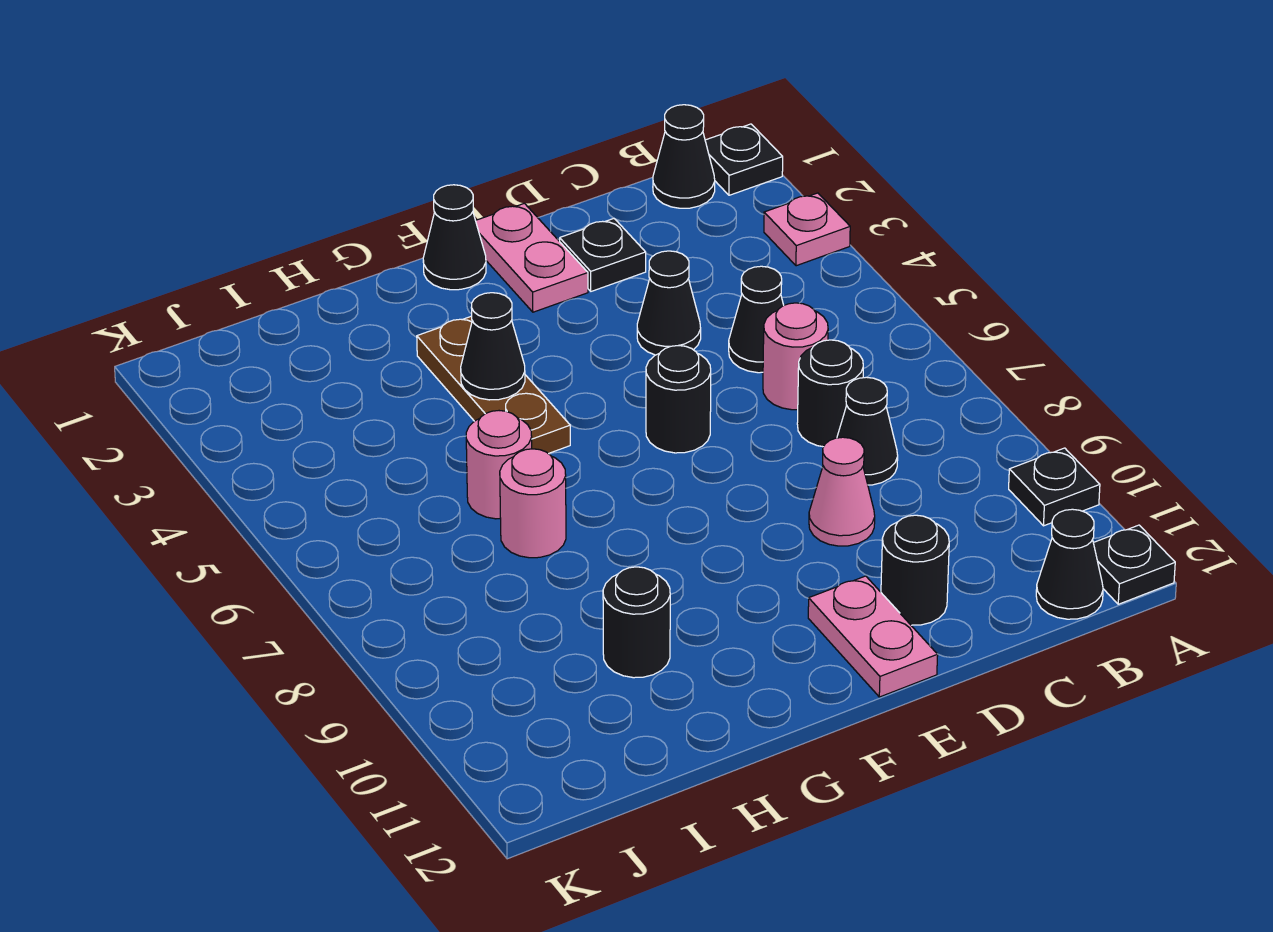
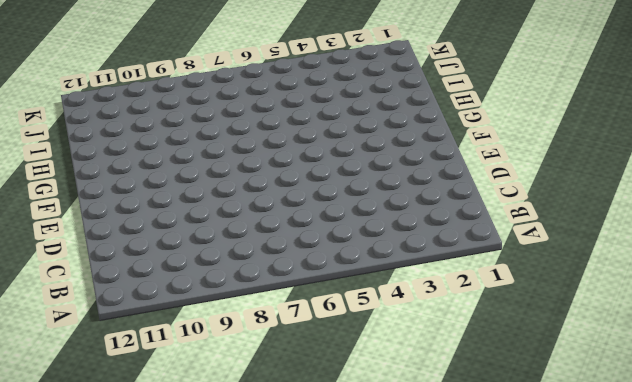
none -> black plate A1 level 1
none -> pink plate A3 level 1
none -> black plate A10 level 1

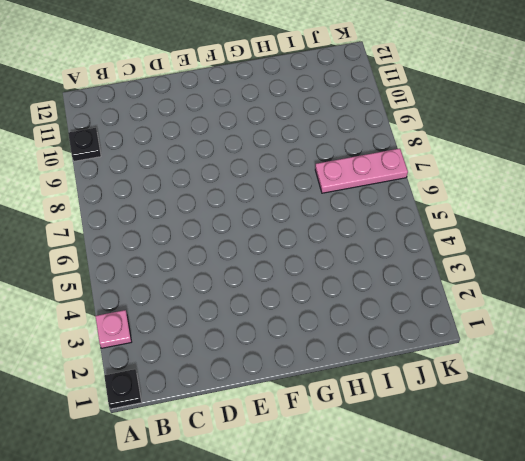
pink plate I7:K7 level 1 -> none
none -> black plate A12 level 1
none -> black cone B1 level 1
none -> black cone B12 level 1

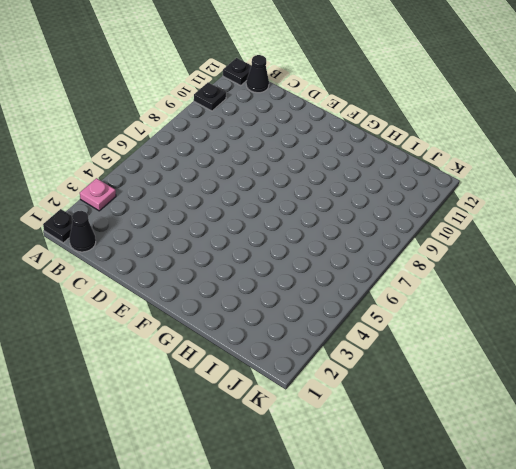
none -> black cone C5 level 1
none -> pink round brick C6 level 1
none -> black round brick C7 level 1

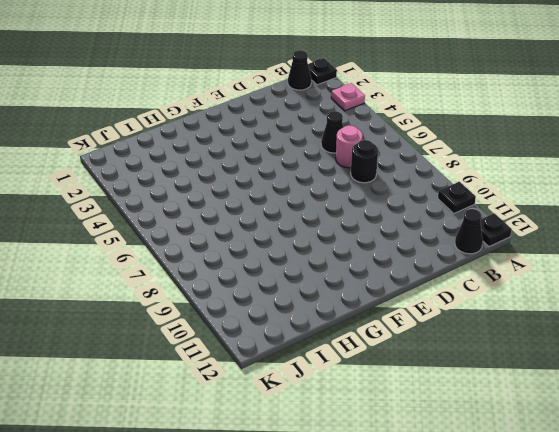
none -> black cone C8 level 1
none -> black plate D2 level 1
none -> black cone D4 level 1

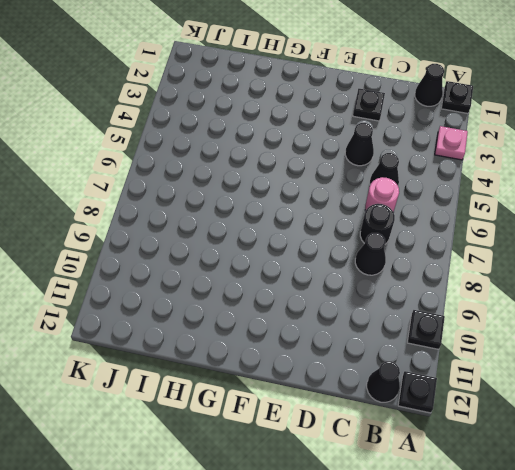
none -> pink cone D9 level 1
none -> black round brick D11 level 1
none -> pink plate E1:E2 level 1

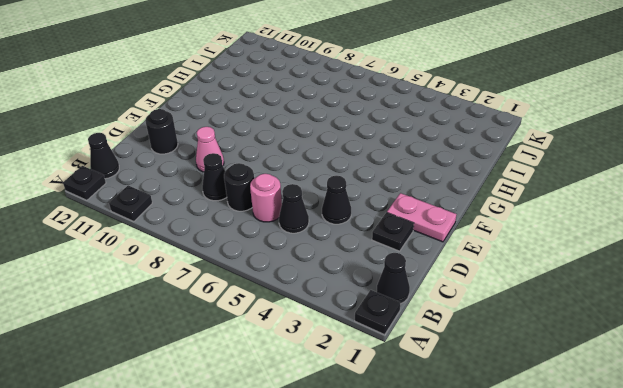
none -> pink plate A3 level 1
none -> black round brick E6 level 1
none -> pink plate E11:E12 level 1

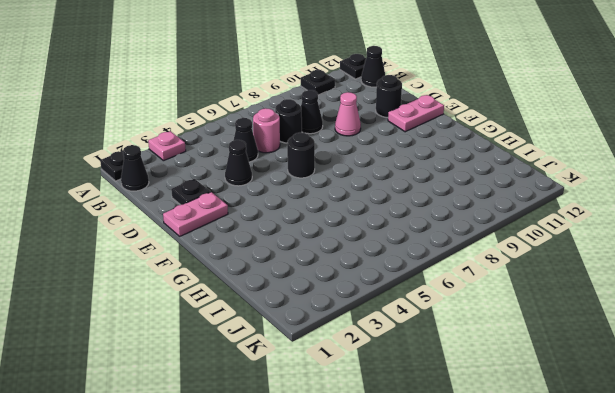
none -> black cone F1 level 1
none -> brown plate G3:G5 level 1
none -> pink round brick H6 level 1

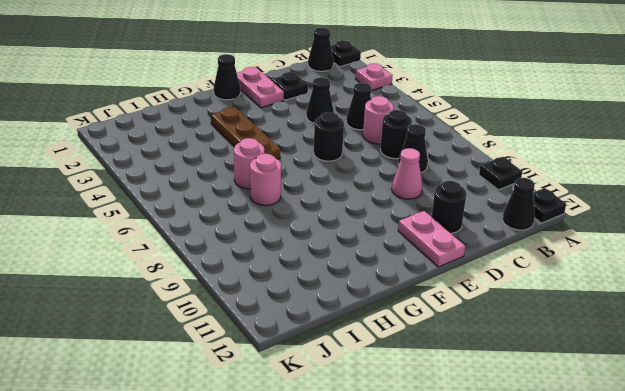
none -> black round brick H10 level 1
none -> black cone G4 level 2

